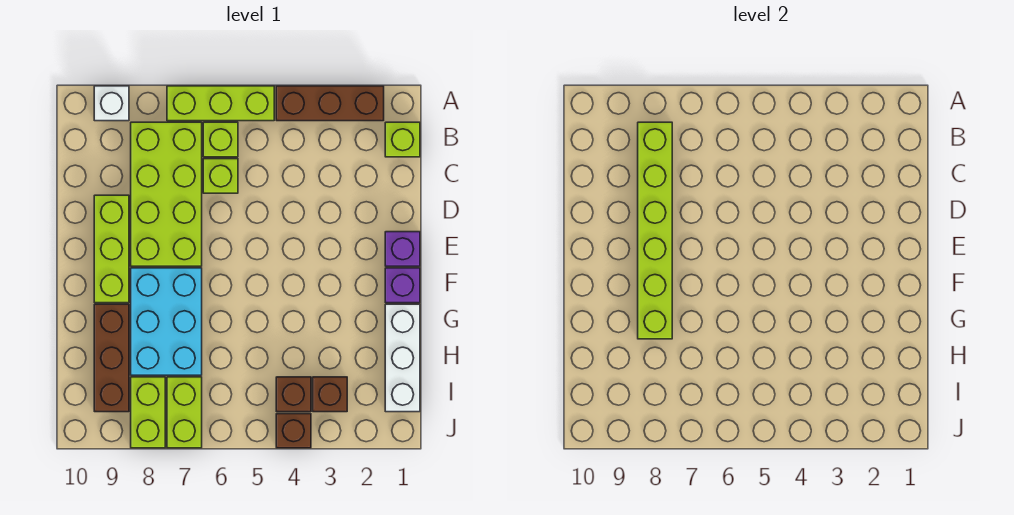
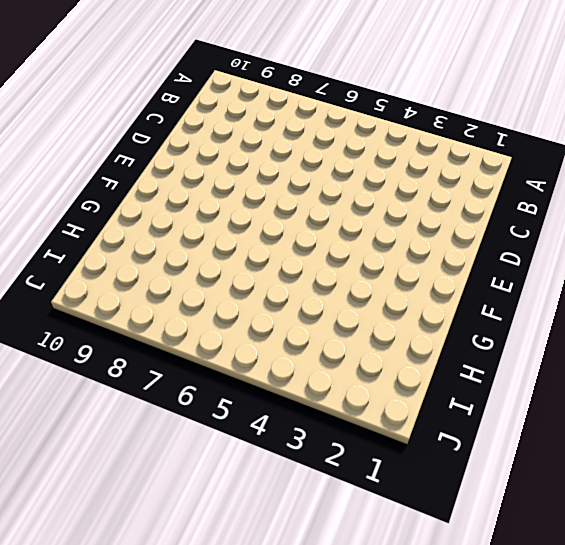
none -> brown brick A2:A4 level 1
none -> lime brick A5:A7 level 1
none -> white brick A9 level 1

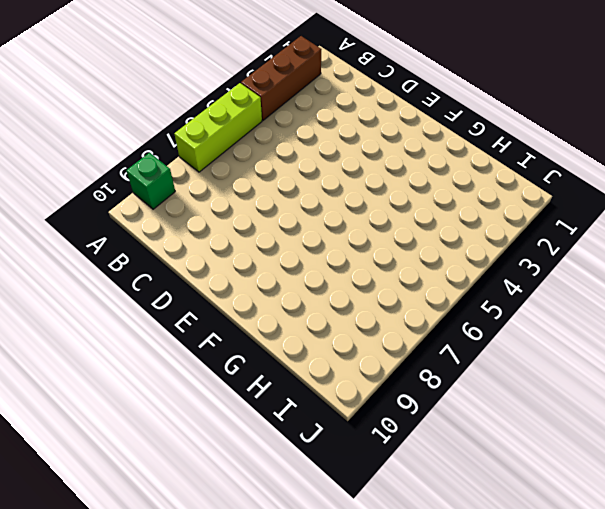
green brick A9 level 1 -> white brick A9 level 1
none -> lime brick B1 level 1
none -> lime brick B6 level 1
none -> lime brick B7:E8 level 1

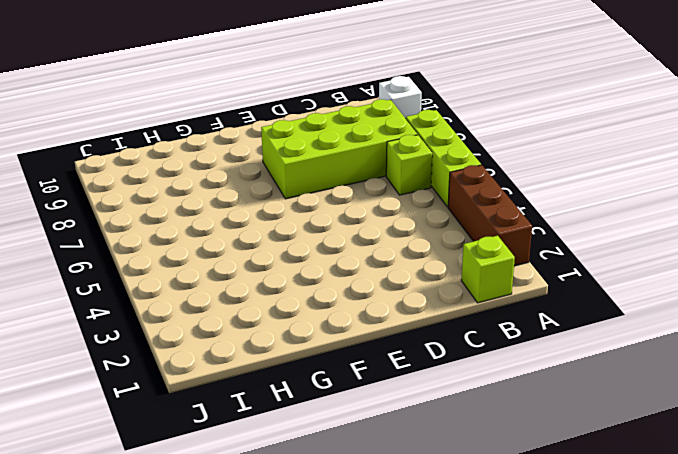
none -> lime brick C6 level 1
none -> lime brick D9:F9 level 1
none -> purple brick E1 level 1

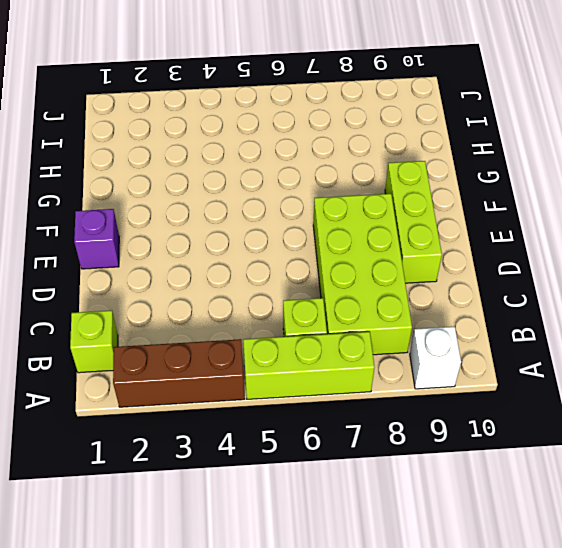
none -> lime brick C6 level 1
none -> purple brick F1 level 1
none -> cyan brick F7:H8 level 1

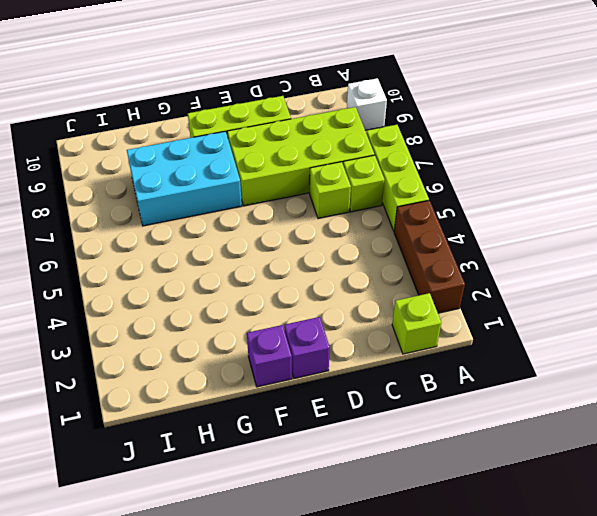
none -> white brick G1:I1 level 1
none -> brown brick G9:I9 level 1
none -> brown brick I3 level 1

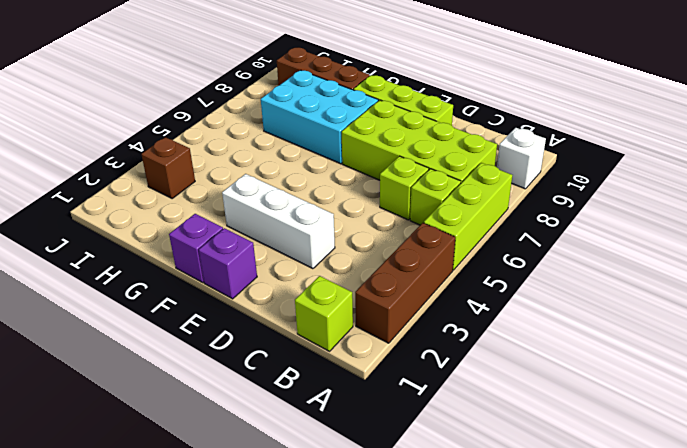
white brick D3:F3 level 1 -> white brick G1:I1 level 1
none -> brown brick I4 level 1
none -> lime brick I7:J7 level 1
none -> lime brick I8:J8 level 1

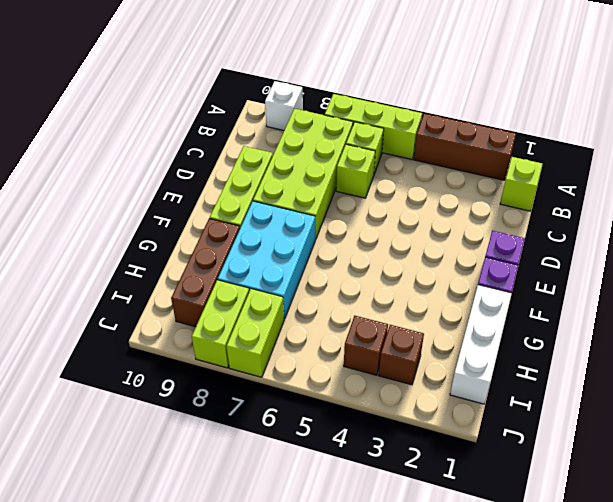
none -> brown brick J4 level 1
none -> lime brick B8:G8 level 2

